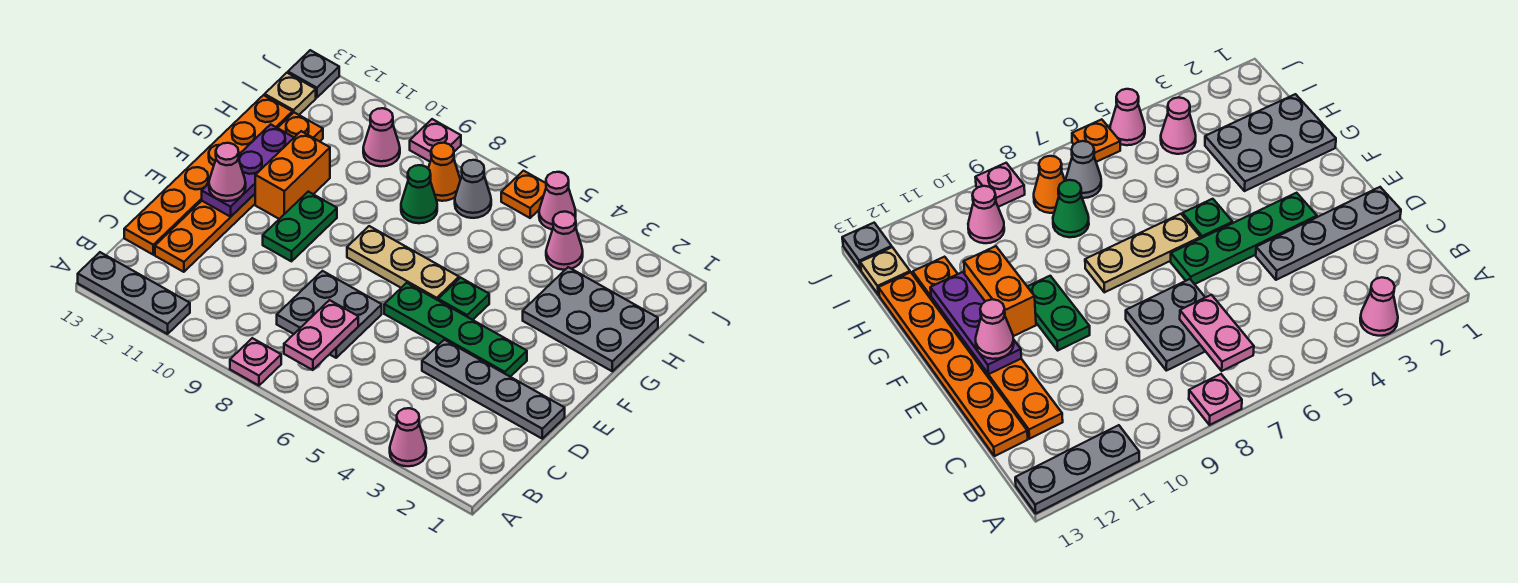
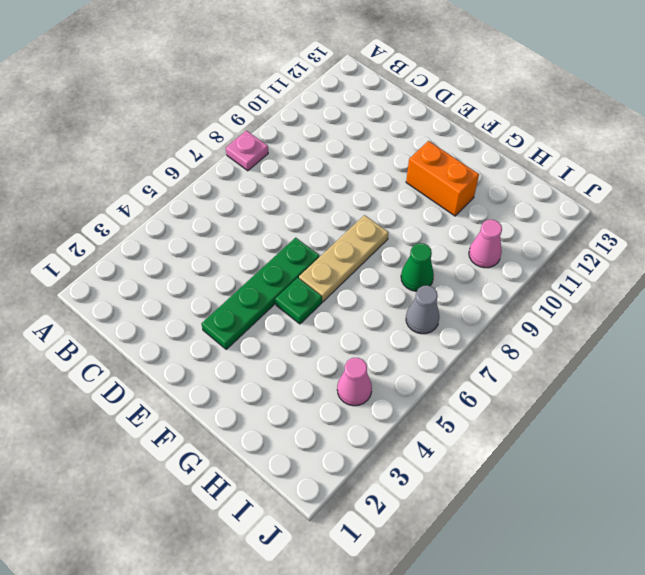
none -> pink cone A3 level 1
none -> grey plate A11:A13 level 1
none -> grey plate C7:D8 level 1

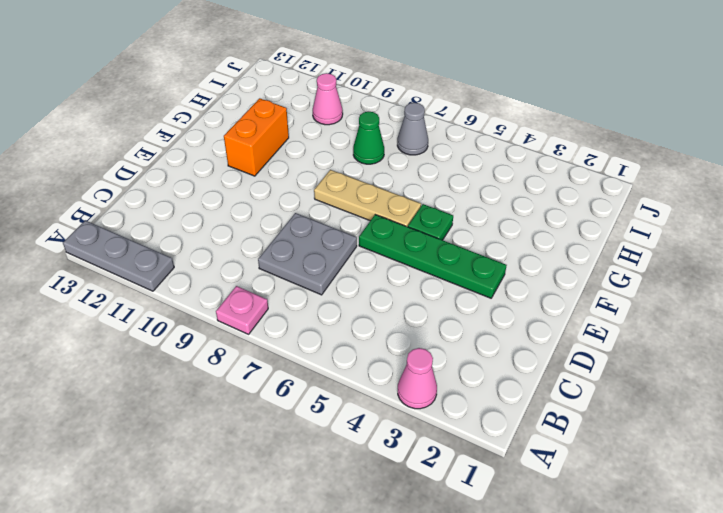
none -> orange plate C12:H12 level 1
none -> orange plate C13:H13 level 1
none -> grey plate D1:D4 level 1

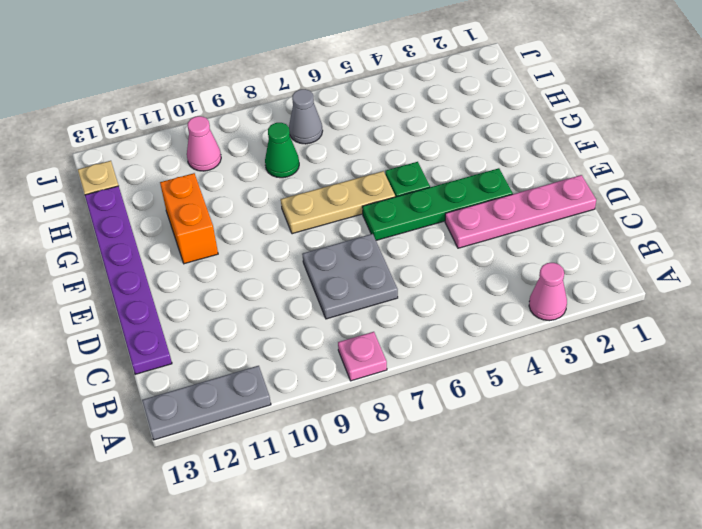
purple plate C13:H13 level 1 -> orange plate C13:H13 level 1
pink plate D1:D4 level 1 -> grey plate D1:D4 level 1
none -> orange plate C12:H12 level 1
none -> green plate E10:F10 level 1
none -> grey plate G1:H3 level 1

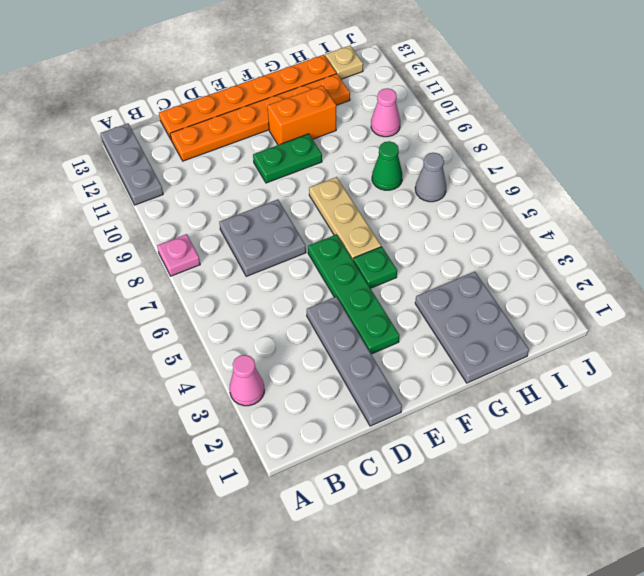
none -> pink cone I4 level 1
none -> orange cone I8 level 1
none -> pink cone J5 level 1

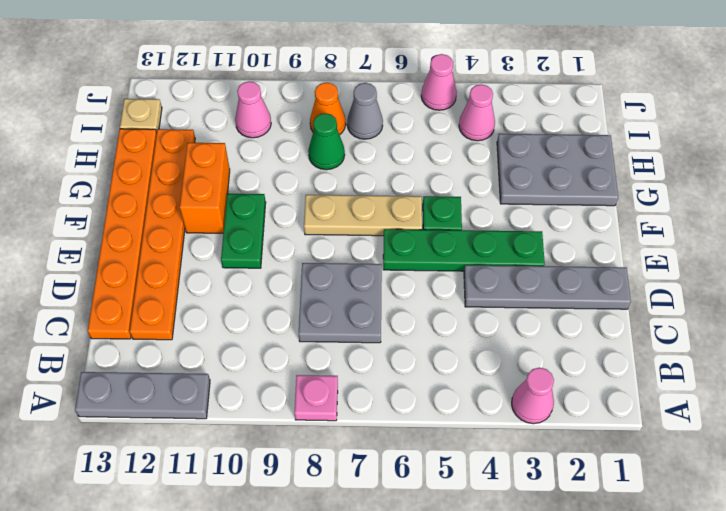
none -> orange plate J6 level 1
none -> pink plate J9 level 1
none -> grey plate J13 level 1

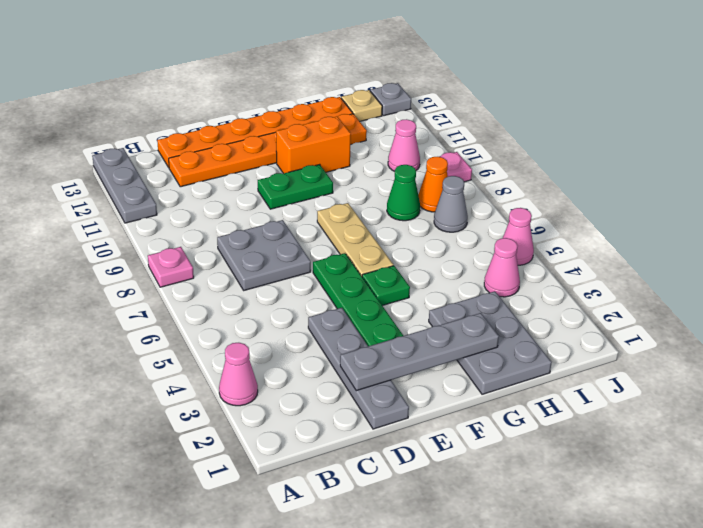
grey plate D2:G2 level 2 -> none
none -> orange plate J6 level 1
none -> pink plate B7:C7 level 2
none -> purple plate E12:G12 level 2

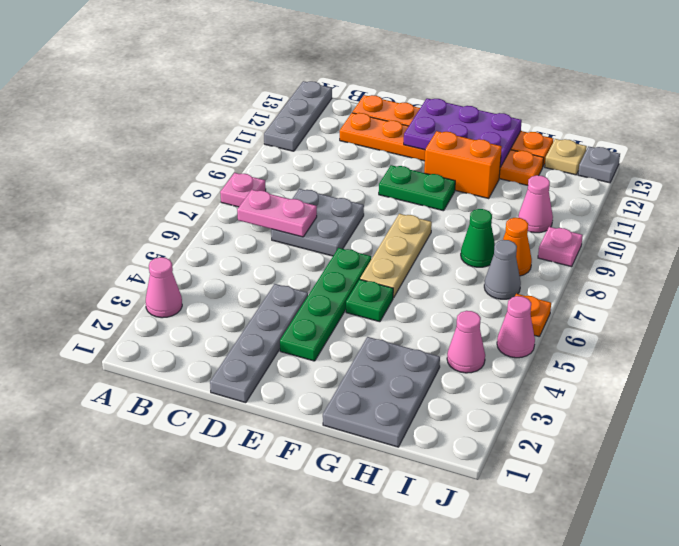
purple plate E12:G13 level 2 -> purple plate E12:G12 level 2
none -> pink cone E12 level 3

